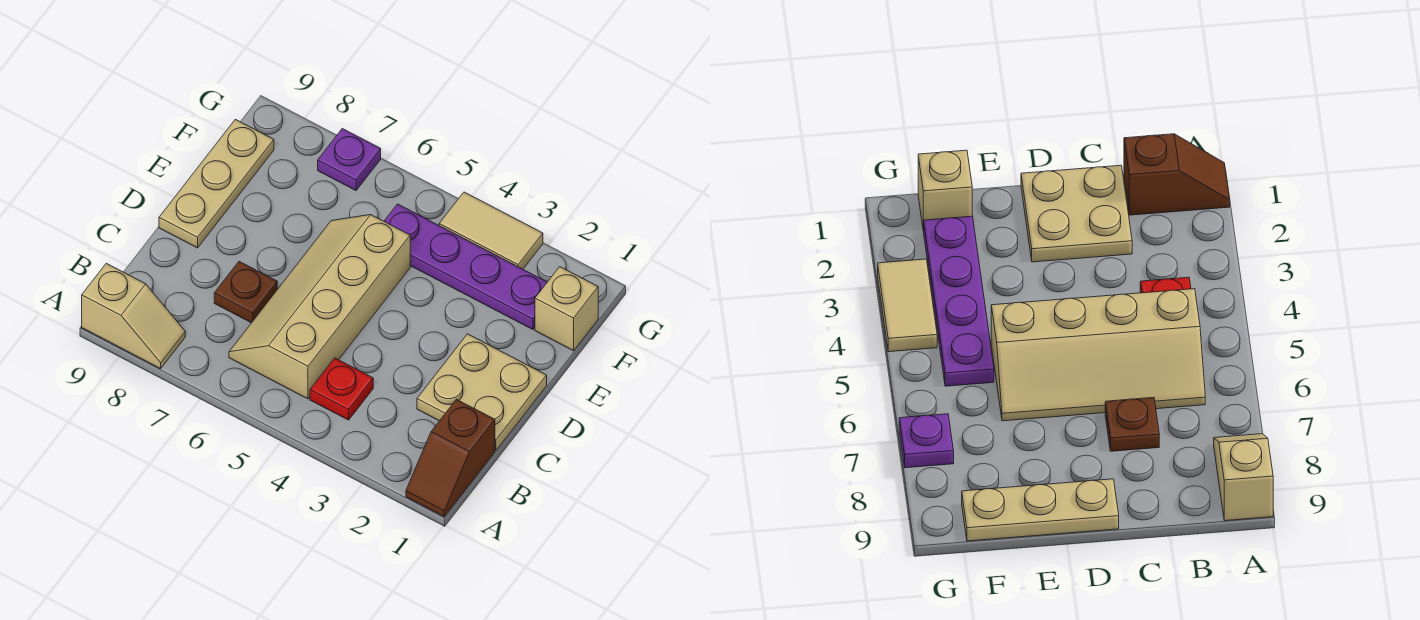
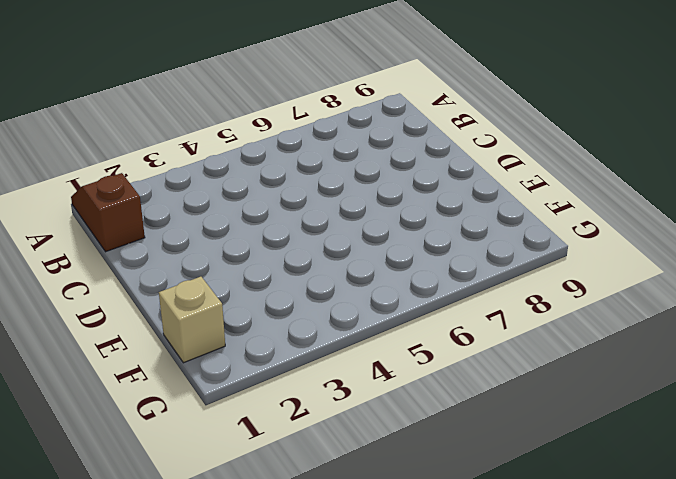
none -> tan slope A8:A9 level 1 top 9
none -> red plate B4 level 1

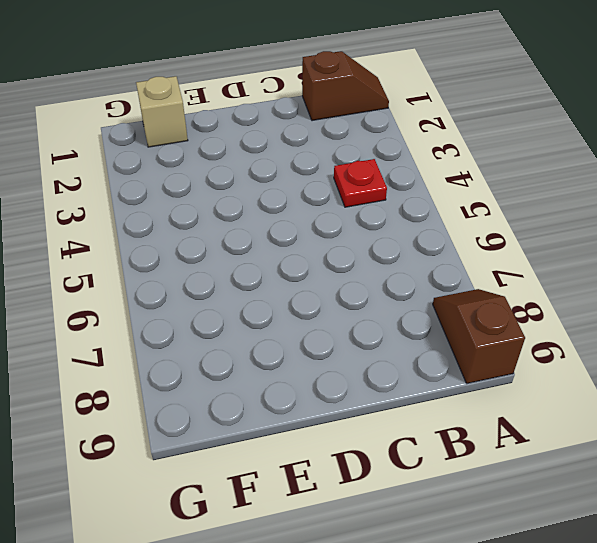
brown slope A8:A9 level 1 top 9 -> tan slope A8:A9 level 1 top 9
none -> tan slope B5:E6 level 1 top 5
none -> tan plate C1:D2 level 1

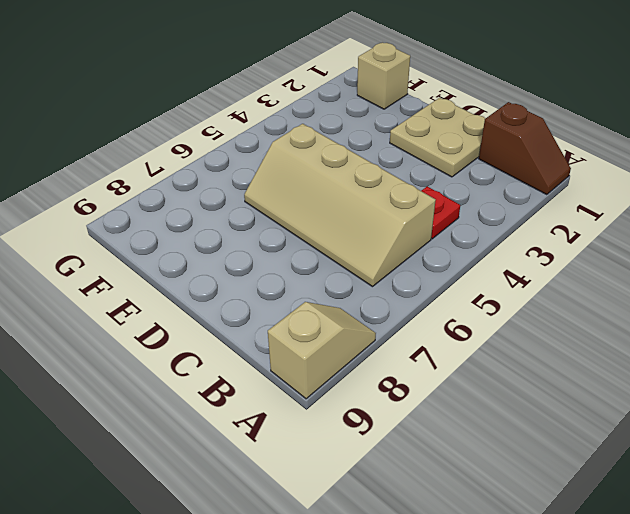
none -> brown plate C7 level 1
none -> tan plate D9:F9 level 1

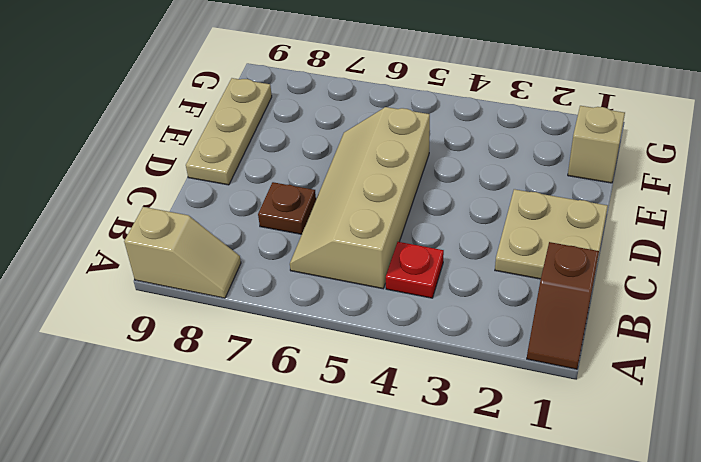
none -> purple plate F2:F5 level 1
none -> tan tile G3:G4 level 1

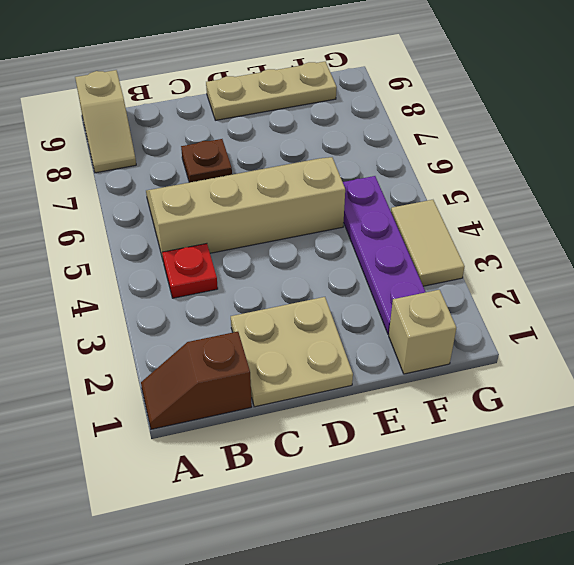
none -> purple plate G7 level 1

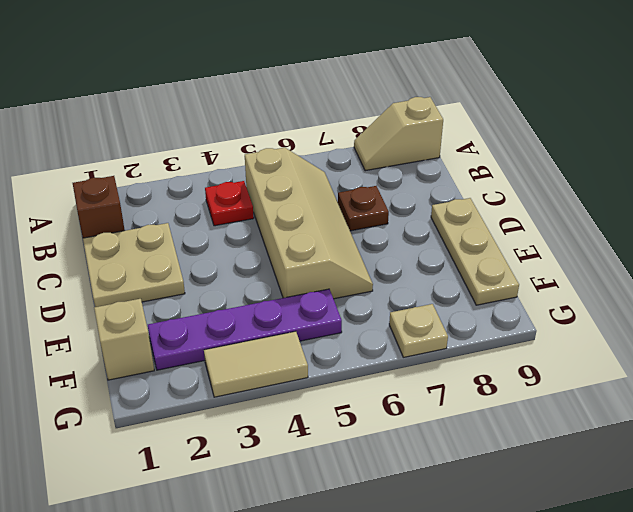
tan plate G7 level 1 -> purple plate G7 level 1

